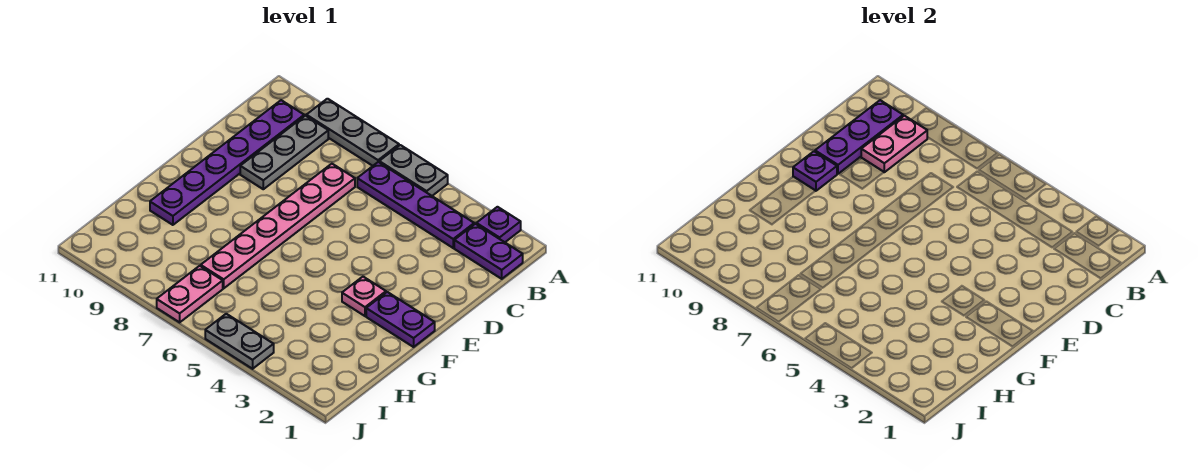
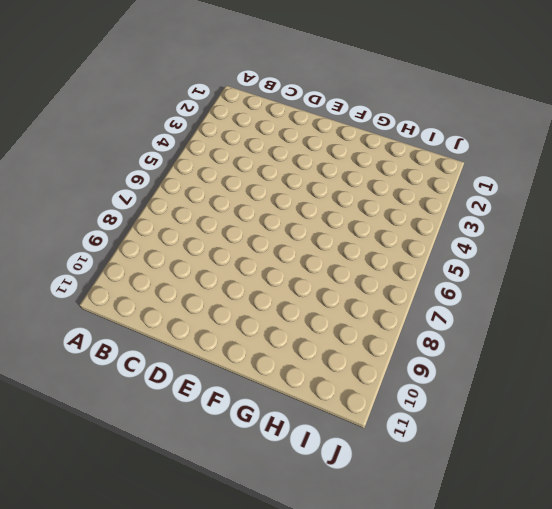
none -> purple plate A2 level 1
none -> grey plate A5:A6 level 1
none -> grey plate A7:A9 level 1

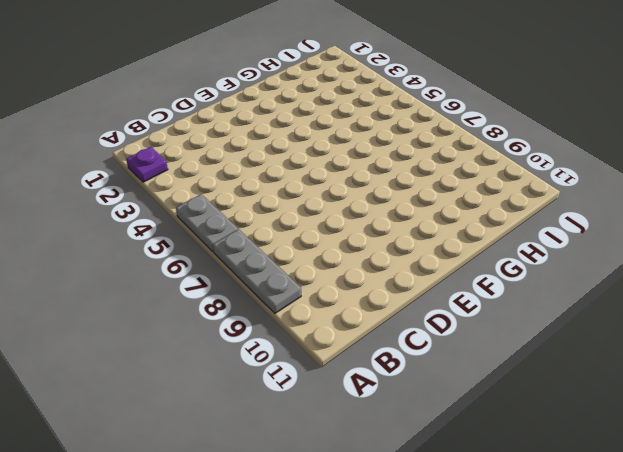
none -> purple plate B1:B2 level 1
none -> purple plate B3:B6 level 1
none -> grey plate B9:D9 level 1

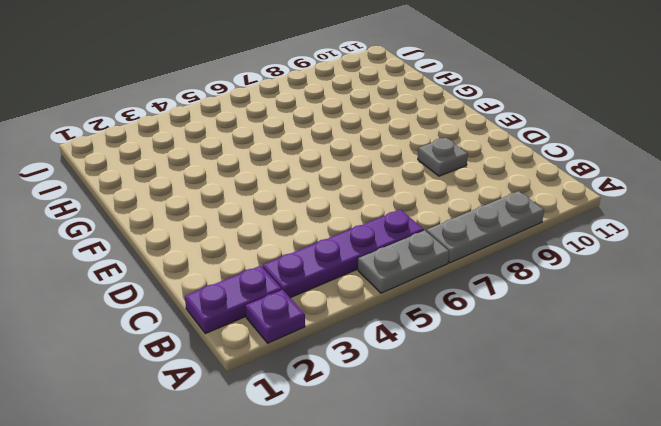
grey plate D9 level 1 -> grey plate B9:D9 level 1
none -> purple plate B10:G10 level 1
none -> pink plate C7:H7 level 1
none -> purple plate F1:F2 level 1

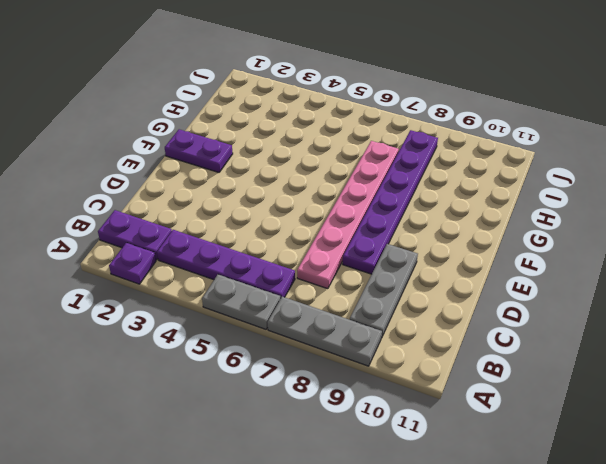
purple plate D8:I8 level 1 -> purple plate B10:G10 level 1
none -> pink plate F3 level 1
none -> pink plate I7:J7 level 1
none -> grey plate J4:J5 level 1

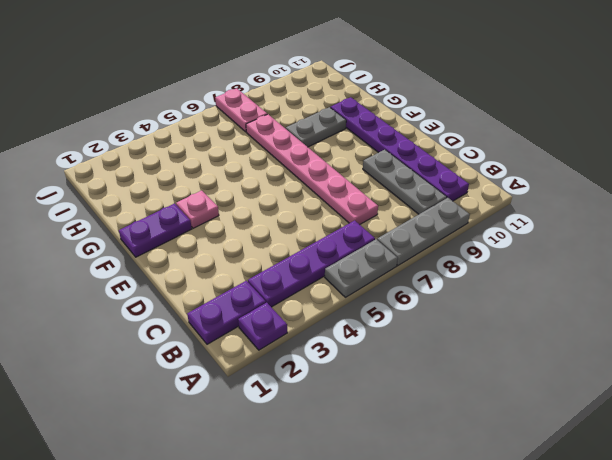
grey plate G8:G9 level 1 -> grey plate J4:J5 level 1
none -> pink plate B9:C9 level 2
none -> purple plate B10:D10 level 2
none -> purple plate E10 level 2

